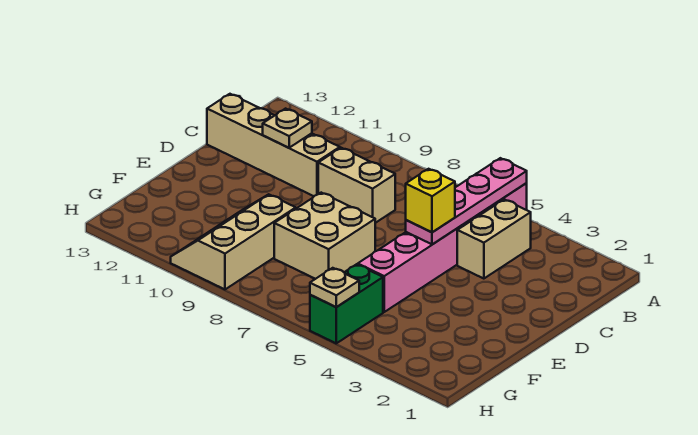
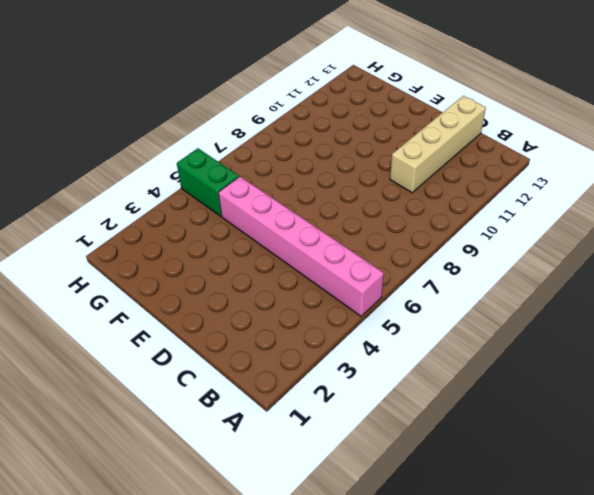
none -> tan brick B4:C4 level 1
none -> tan brick C8:C9 level 1

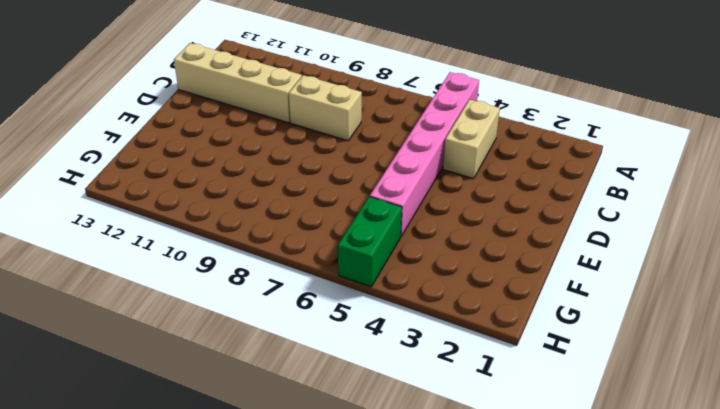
none -> tan brick E7:F8 level 1
none -> tan slope F9:H10 level 1 top 9

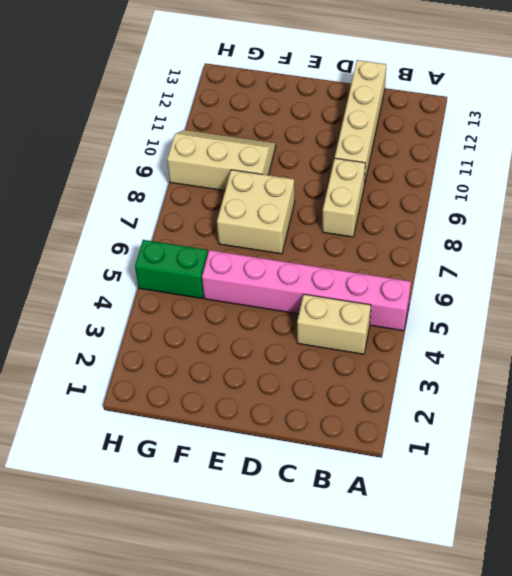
none -> pink plate A5:D5 level 2
none -> tan plate C11 level 2

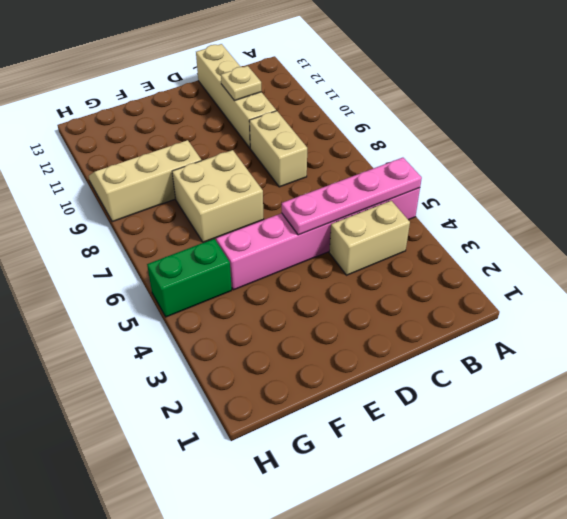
none -> tan plate H5 level 2
none -> yellow brick D5 level 3

